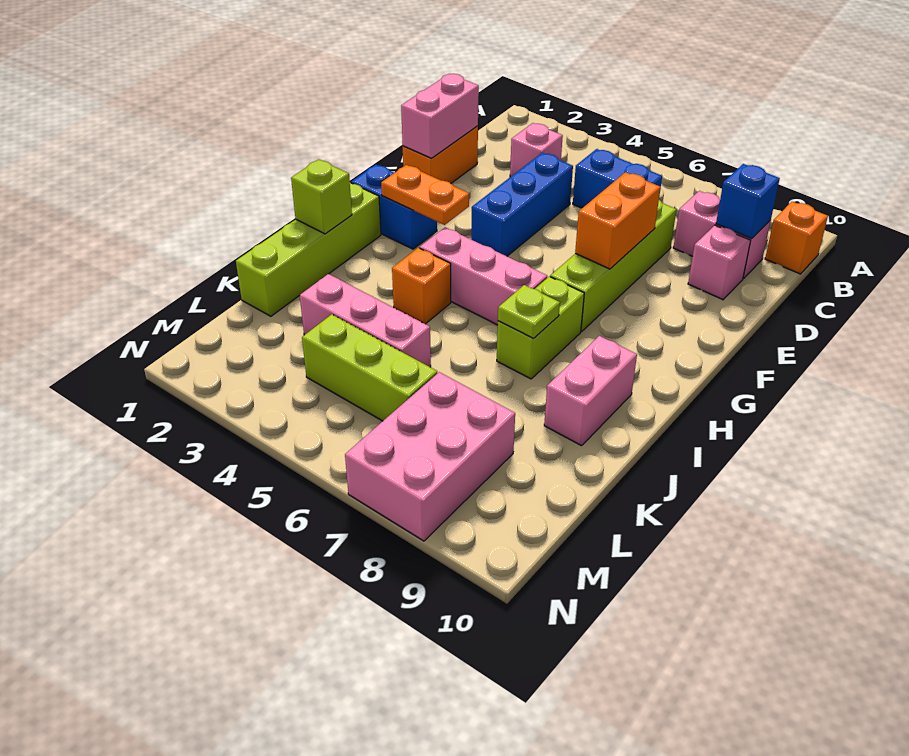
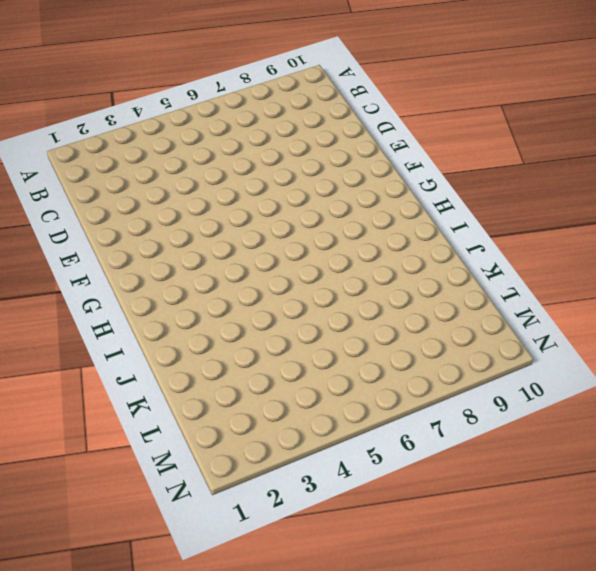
none -> orange brick B10 level 1
none -> pink brick C3 level 1
none -> blue brick C5:C6 level 1

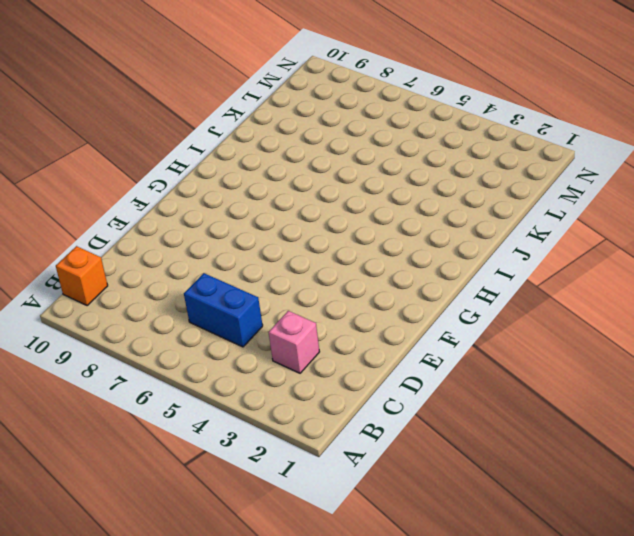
none -> pink brick C8:C9 level 1
none -> orange brick D1:E1 level 1
none -> blue brick D4:F4 level 1

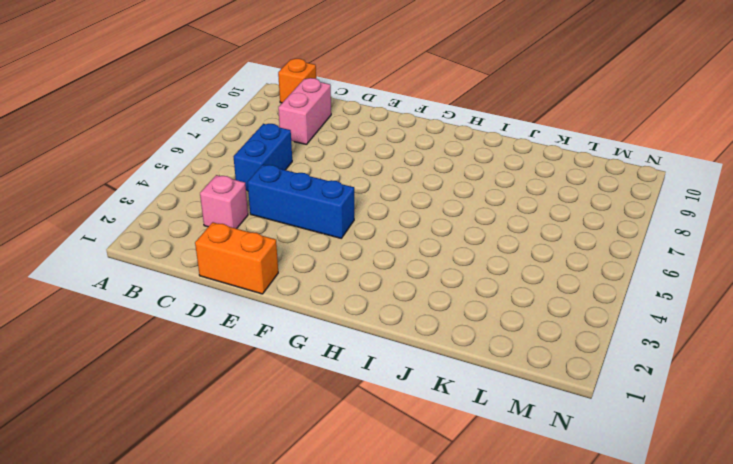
none -> lime brick D7:G7 level 1
none -> pink brick D9 level 1
none -> blue brick G1:G2 level 1

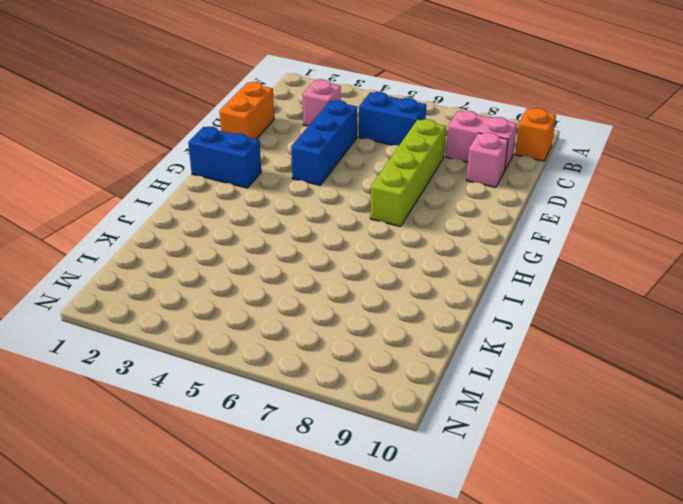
none -> lime brick H1:K1 level 1
none -> pink brick H4:H6 level 1
none -> lime brick H7:I7 level 1

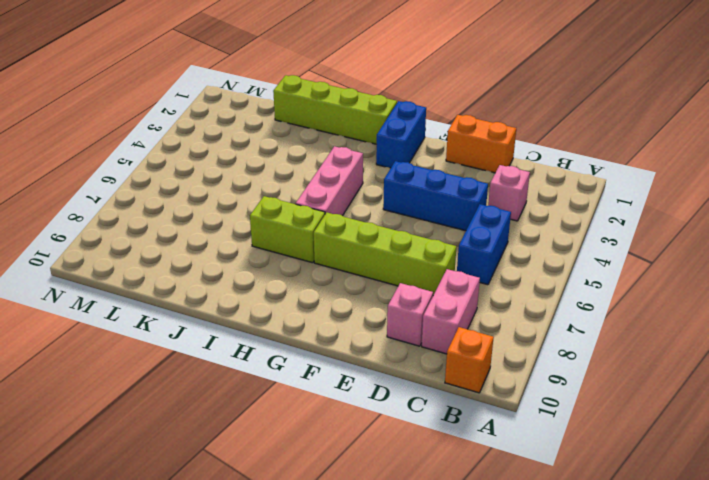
none -> orange brick I4 level 1
none -> pink brick I9:J9 level 1
none -> pink brick K3:K5 level 1

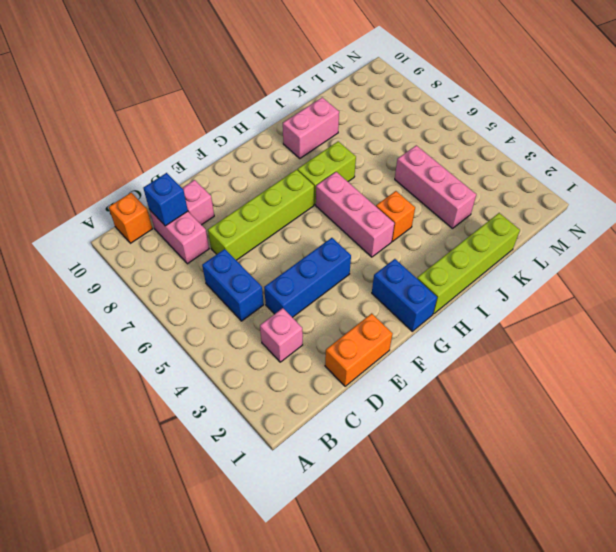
none -> lime brick L4:L6 level 1
none -> pink brick L7:N8 level 1
none -> pink brick D1:E1 level 2

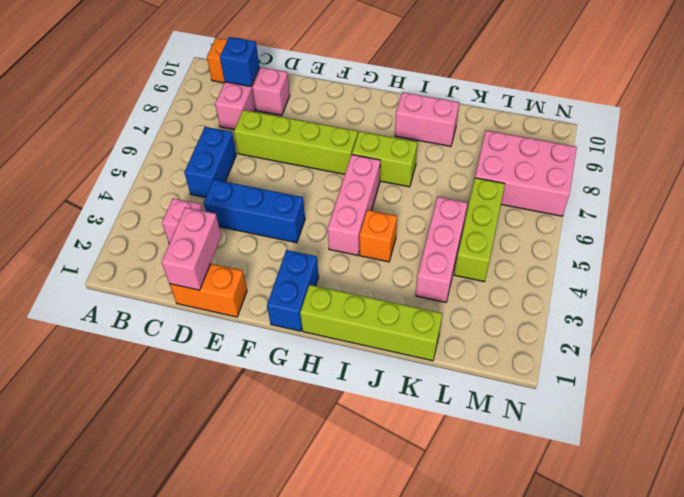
pink brick D1:D2 level 2 -> pink brick D1:E1 level 2
none -> orange brick E7:F7 level 2
none -> orange plate G2:G3 level 2
none -> lime brick I1 level 2

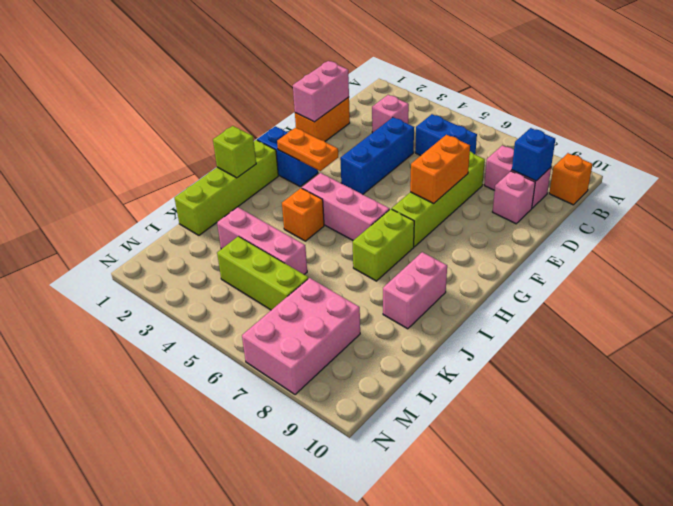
none -> lime plate I7 level 2

